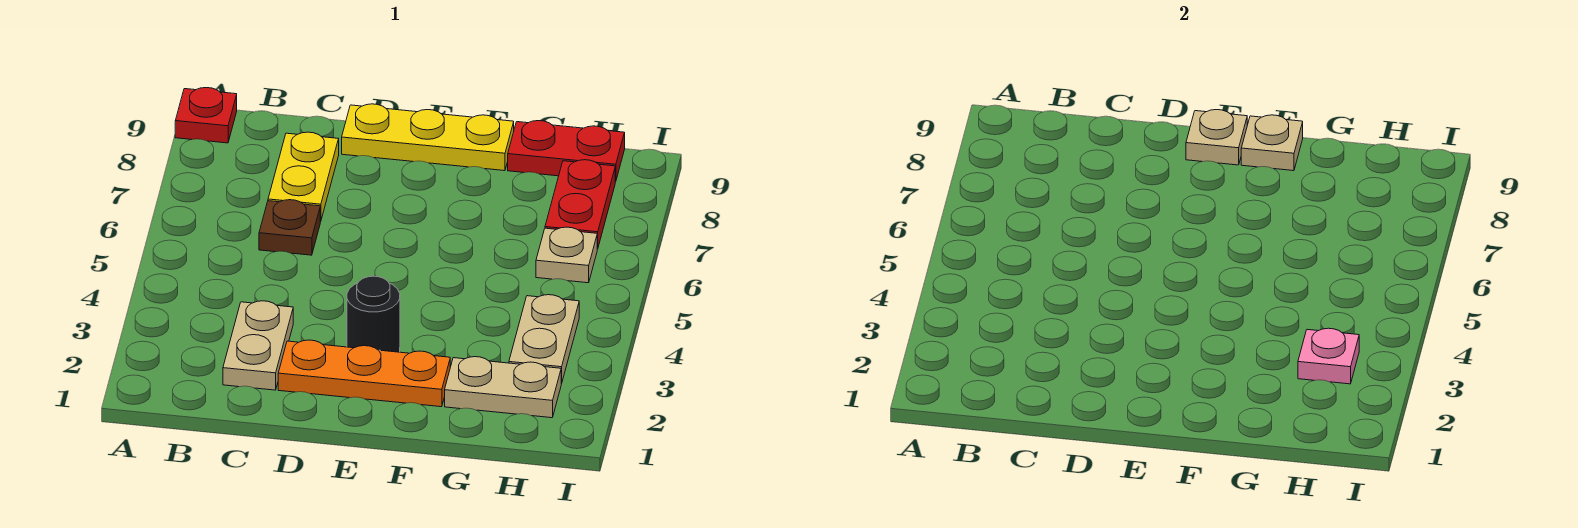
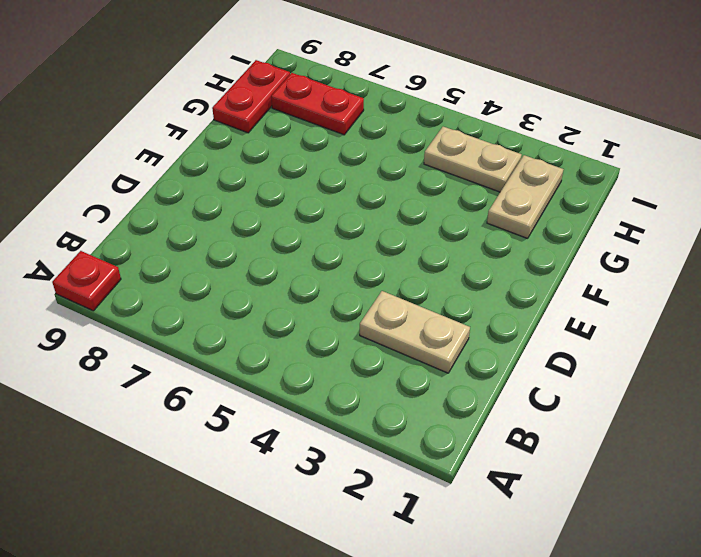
none -> brown plate C6 level 1
none -> yellow plate C7:C8 level 1
none -> orange plate D2:F2 level 1

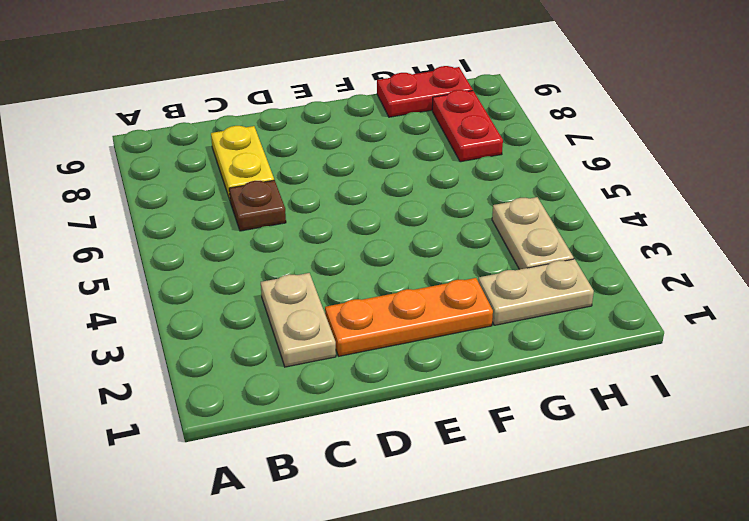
none -> red plate A9 level 1
none -> yellow plate D9:F9 level 1
none -> black round brick E3 level 1

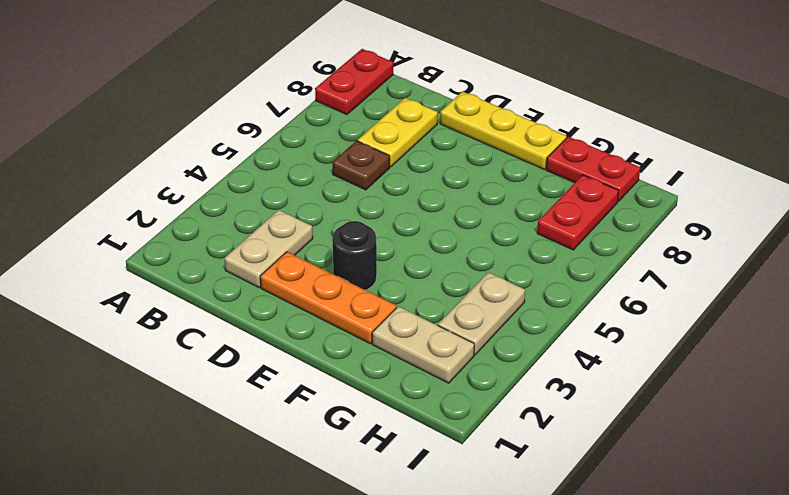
red plate A8:A9 level 1 -> red plate A9 level 1
none -> tan plate H6 level 1
none -> tan plate E9 level 2
none -> tan plate F9 level 2

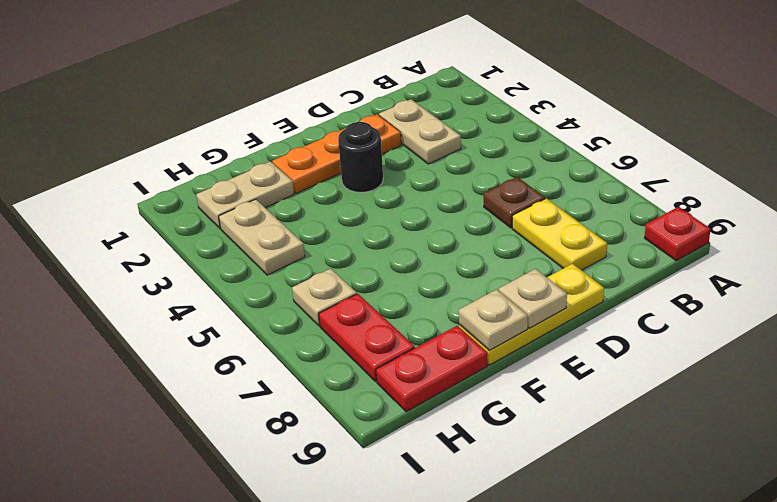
none -> pink plate H3 level 2

